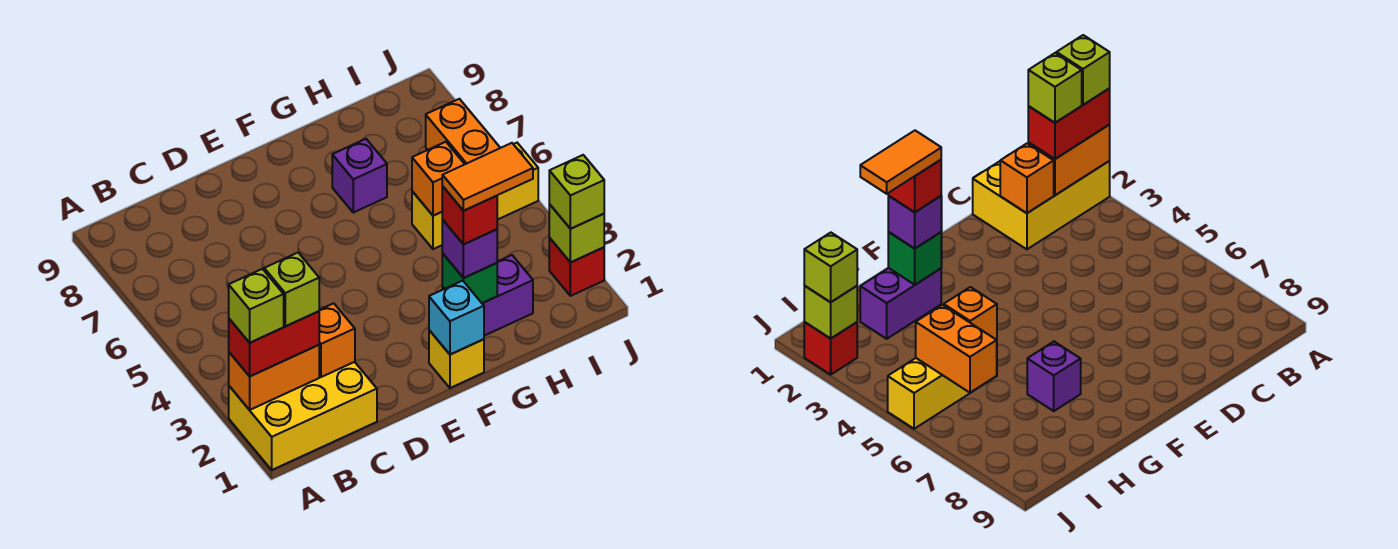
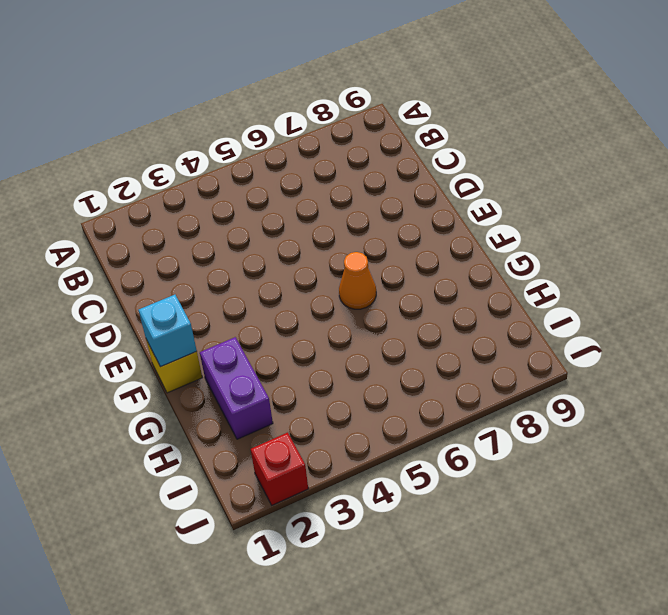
orange cone F6 level 1 -> none
none -> yellow brick A1:C2 level 1
none -> purple brick G7 level 1
none -> yellow brick H5:J5 level 1

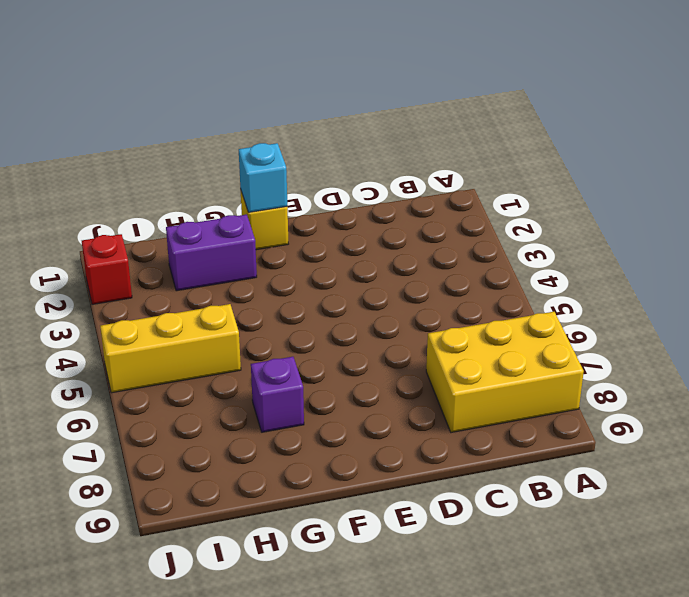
yellow brick A7:C8 level 1 -> yellow brick A1:C2 level 1
none -> orange brick A2:B2 level 2
none -> orange brick C2 level 2
none -> green brick G2 level 2

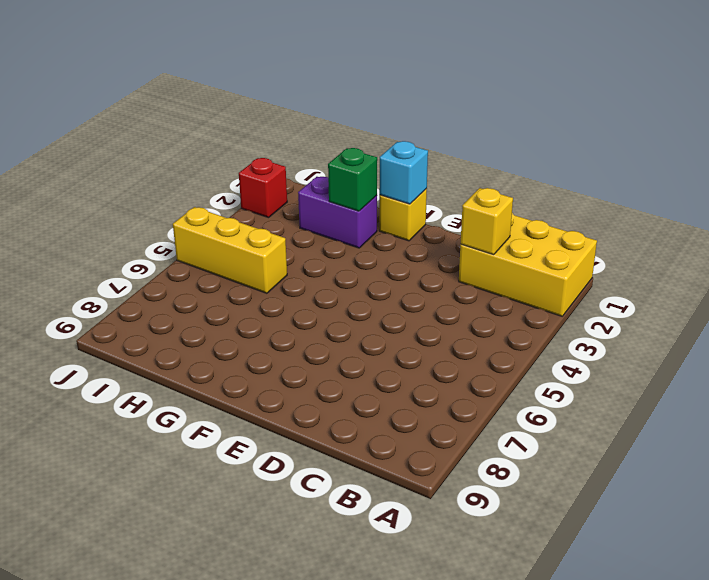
yellow brick C2 level 2 -> orange brick C2 level 2
none -> purple brick G7 level 1
none -> orange brick A2:B2 level 2
none -> orange brick H5 level 2

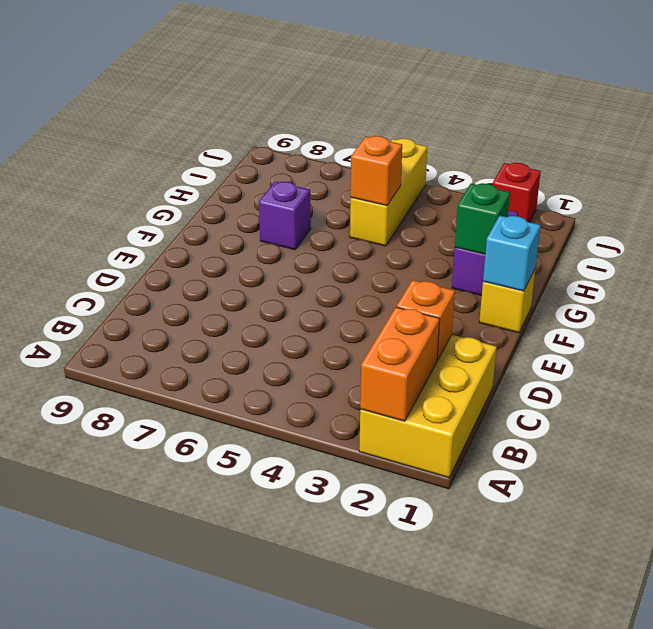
none -> orange brick I5:I6 level 2
none -> lime brick J2 level 2
none -> red brick A2:B2 level 3

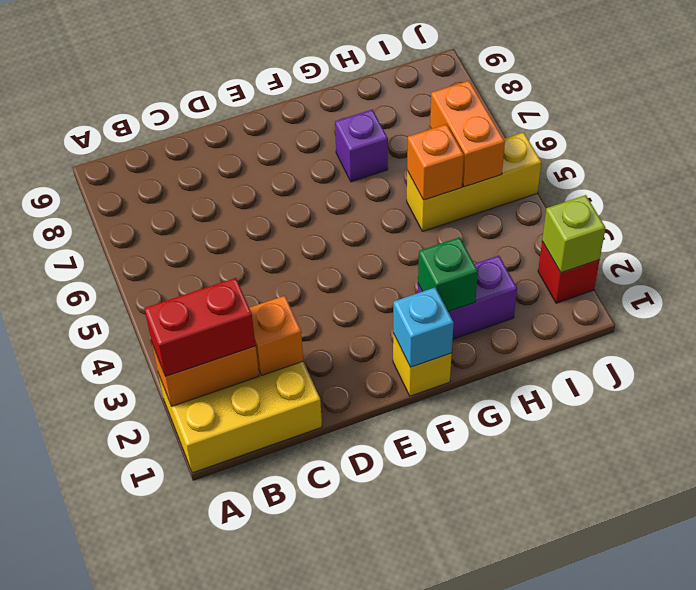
none -> purple brick G2 level 3
none -> lime brick J2 level 3
none -> lime brick A2 level 4

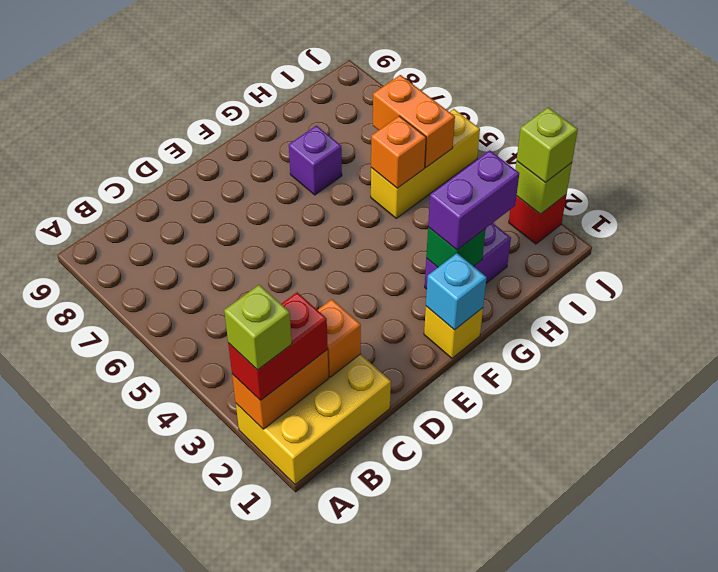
purple brick G2:H2 level 3 -> purple brick G2 level 3
none -> lime brick B2 level 4
none -> red brick G2 level 4
none -> orange tile G2:H2 level 5

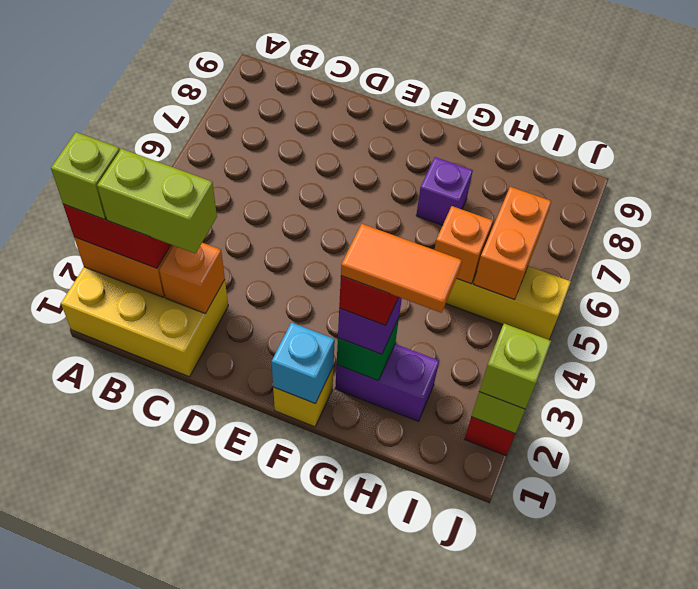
lime brick B2:C2 level 4 -> lime brick B2 level 4

